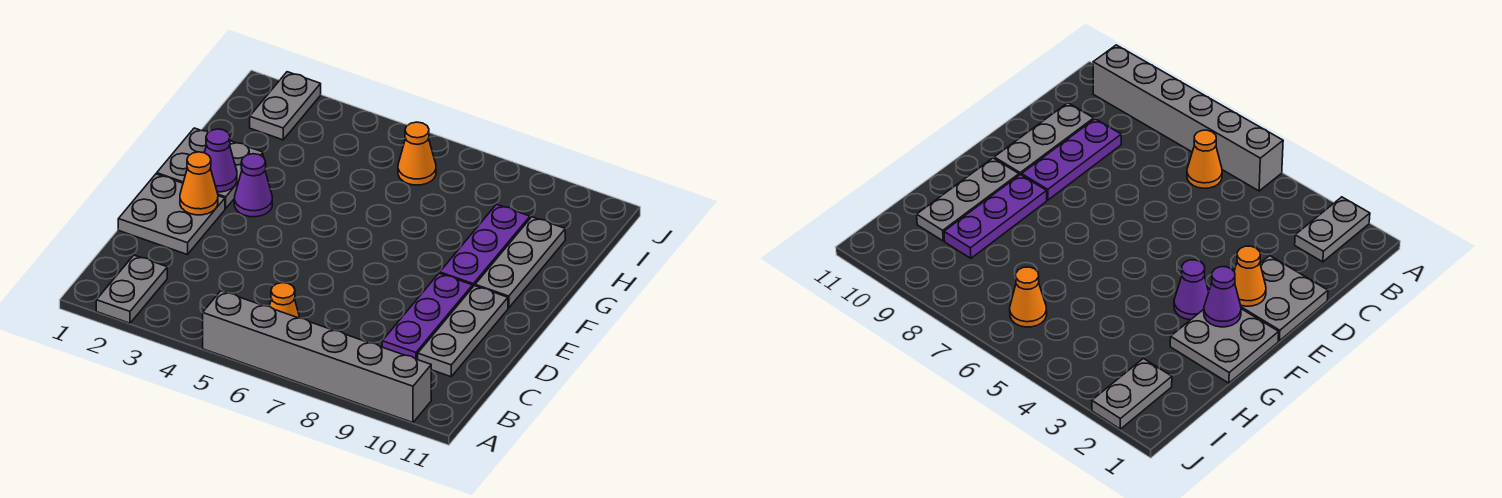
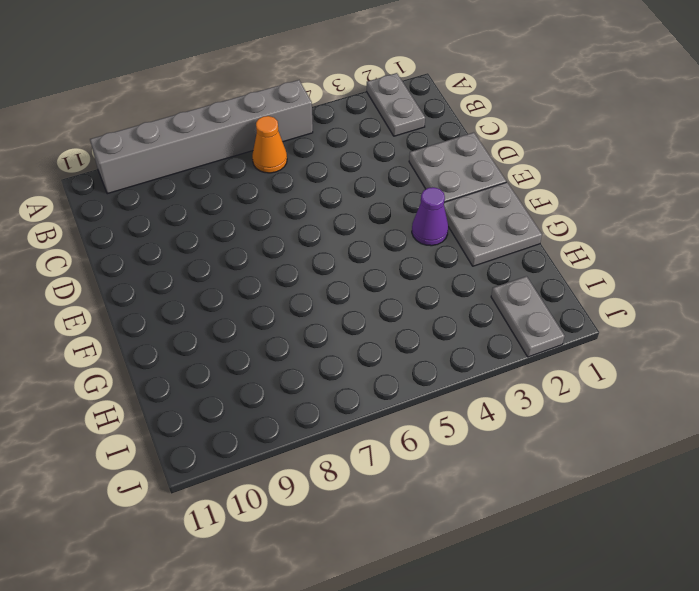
none -> purple plate C9:E9 level 1
none -> grey plate C10:E10 level 1
none -> purple plate F9:H9 level 1

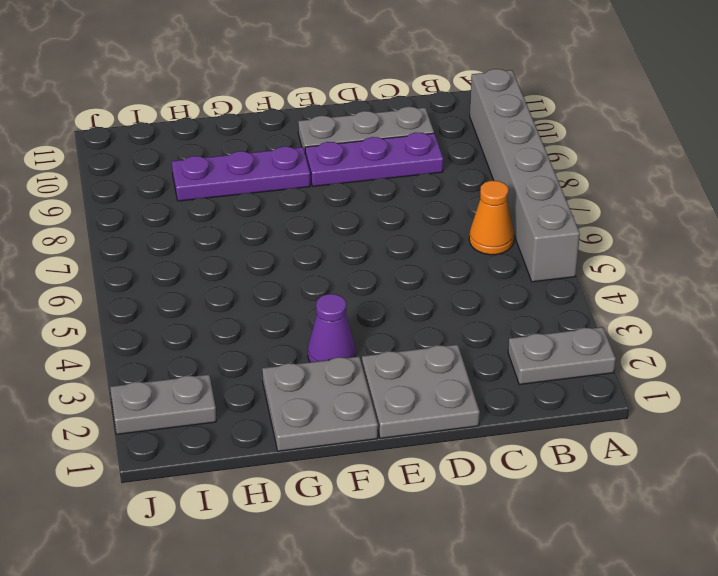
none -> grey plate F10:H10 level 1
none -> orange cone I6 level 1
none -> orange cone E2 level 2

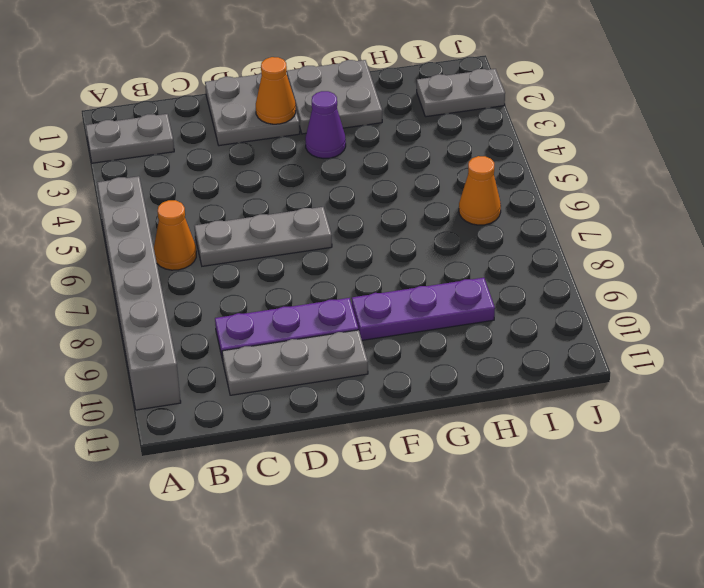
grey plate C6:E6 level 1 -> grey plate F10:H10 level 1
none -> purple cone F2 level 2

